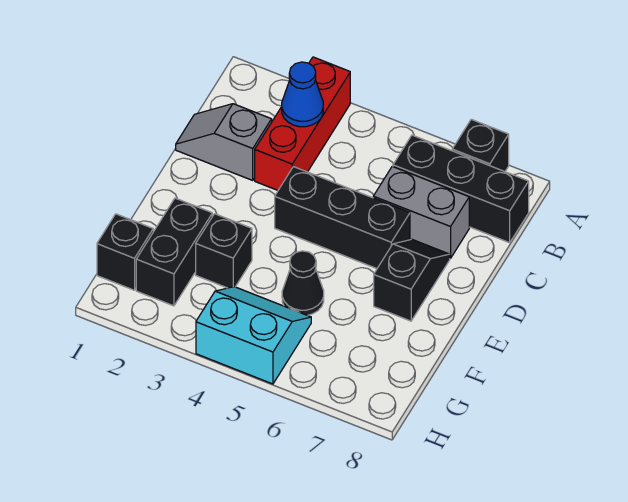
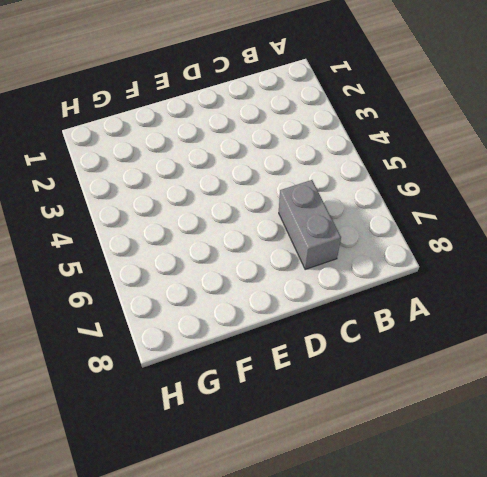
none -> red brick A3:C3 level 1
none -> black brick A7 level 1
none -> black brick B6:B8 level 1

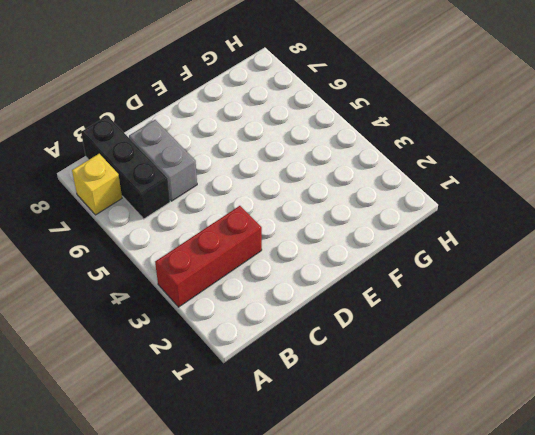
yellow brick A7 level 1 -> black brick A7 level 1
none -> grey slope C1:C2 level 1 top 2
none -> black brick D4:D6 level 1
none -> black slope D7:E7 level 1 top E

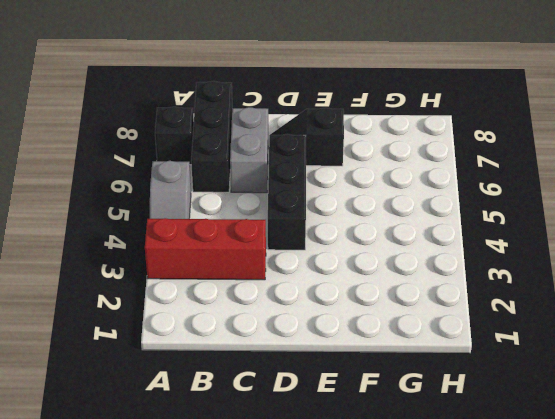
grey slope A4:A5 level 1 top 5 -> grey slope C1:C2 level 1 top 2
none -> black brick F2:G2 level 1
none -> black brick F3 level 1
none -> black cone F5 level 1

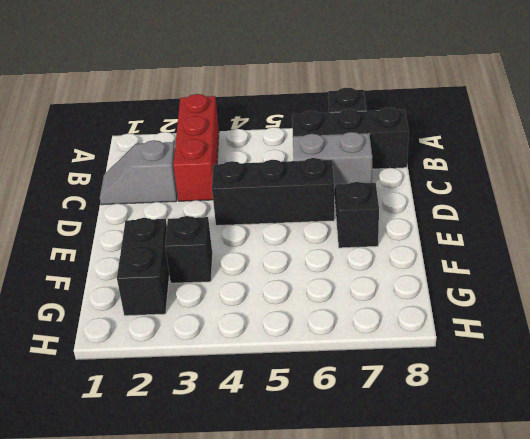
none -> black cone F5 level 1
none -> black brick G1 level 1
none -> cyan slope G4:H5 level 1 top H

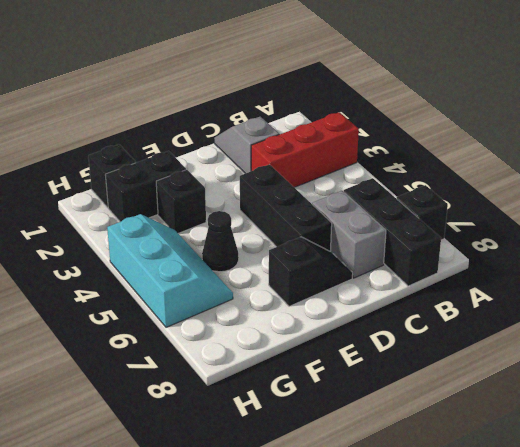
cyan slope G4:H6 level 1 top H -> cyan slope G4:H5 level 1 top H
none -> blue cone B3 level 2

